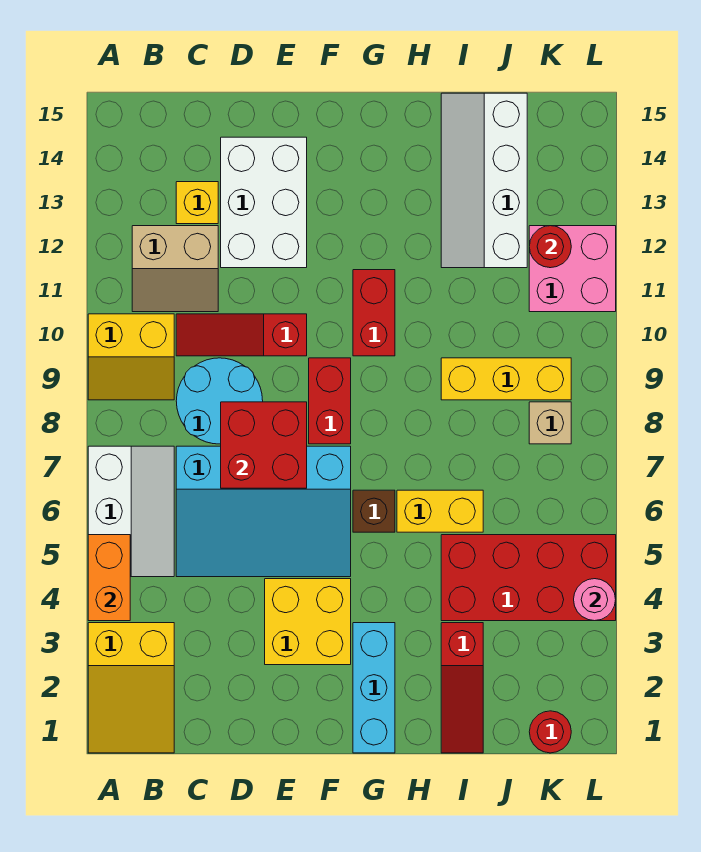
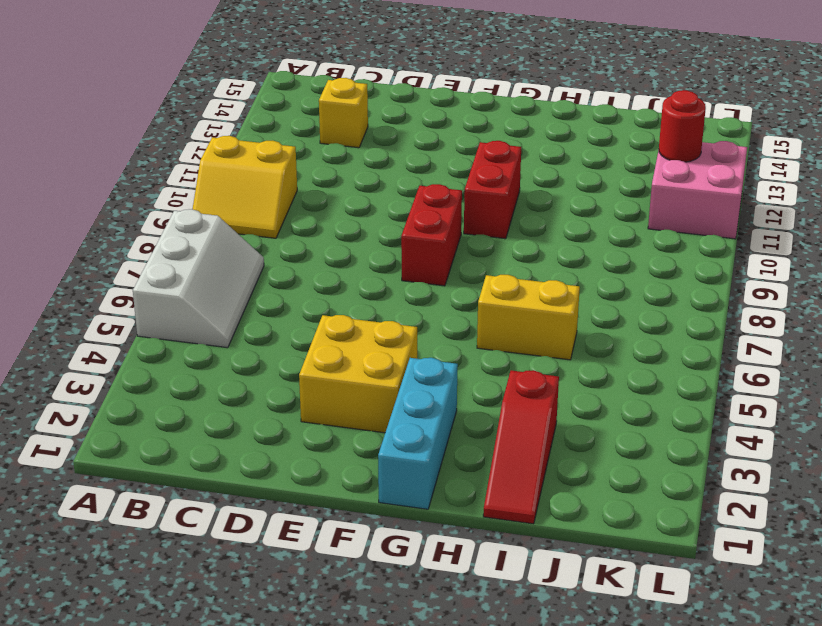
none -> yellow slope A1:B3 level 1 top 3
none -> tan slope B11:C12 level 1 top 12
none -> cyan slope C5:F7 level 1 top 7

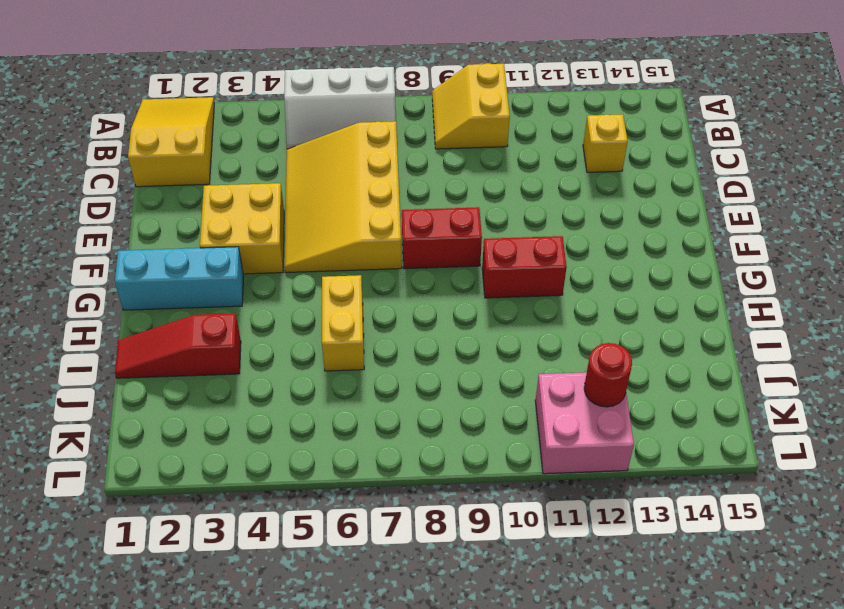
yellow slope A1:C2 level 1 top C -> yellow slope A1:B3 level 1 top 3
yellow slope C5:F7 level 1 top 7 -> cyan slope C5:F7 level 1 top 7
none -> tan slope B11:C12 level 1 top 12
none -> cyan round brick C8:D9 level 1
none -> red slope C10:E10 level 1 top E

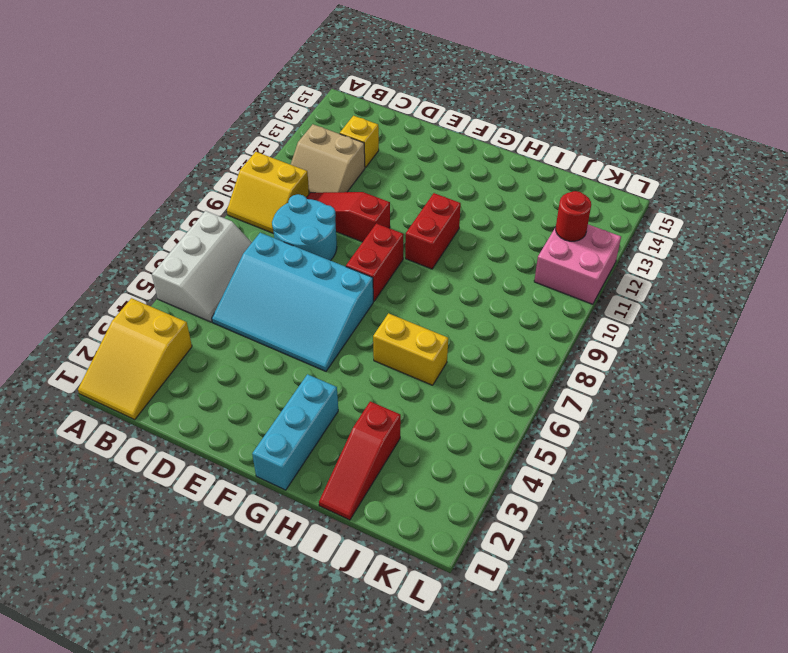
none -> white brick D12:E14 level 1
none -> yellow brick E3:F4 level 1
none -> brown brick G6 level 1

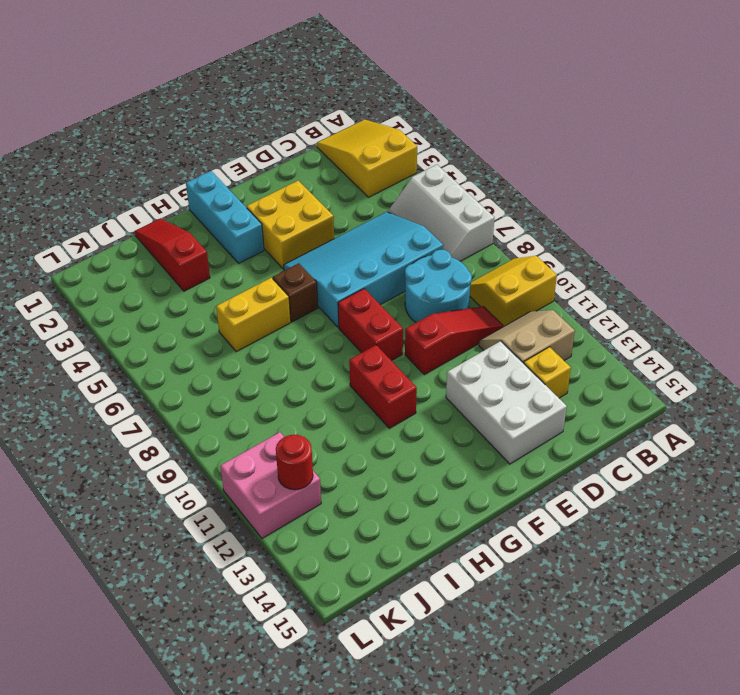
none -> red brick I4:L5 level 1
none -> yellow brick I9:K9 level 1
none -> white slope I12:J15 level 1 top J

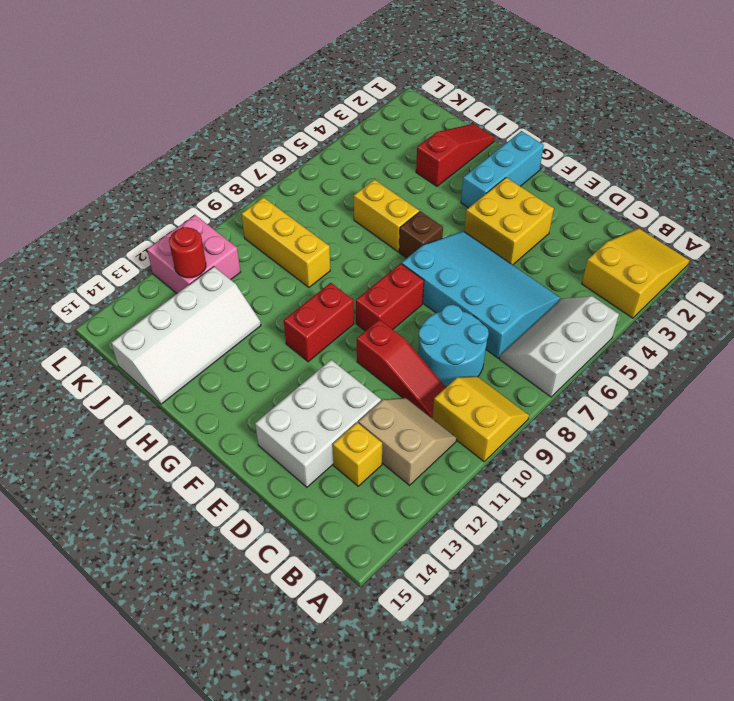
none -> red brick I4:L5 level 1
none -> red round brick K1 level 1
none -> tan brick K8 level 1

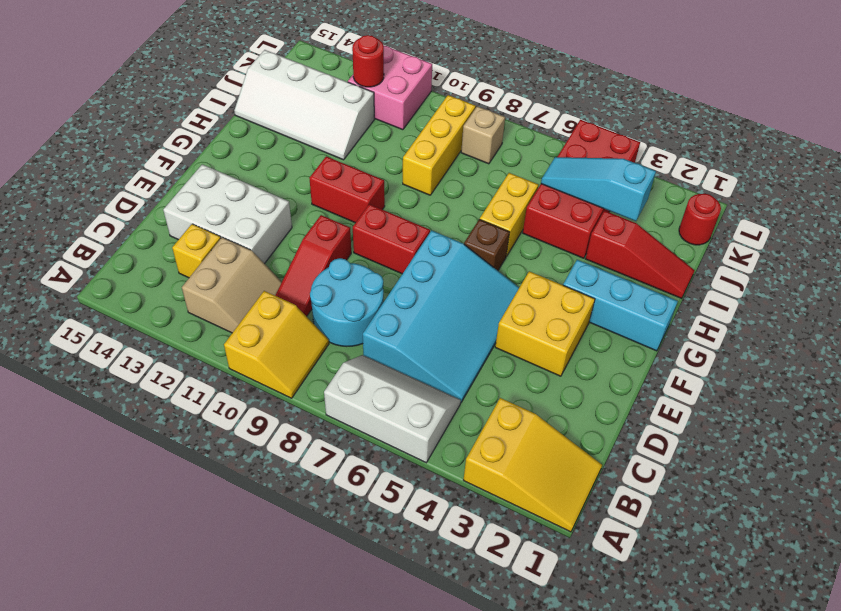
cyan slope J3:J5 level 2 top 3 -> none
none -> orange brick A4:A5 level 2
none -> red brick D7:E8 level 2
none -> pink round brick L4 level 2

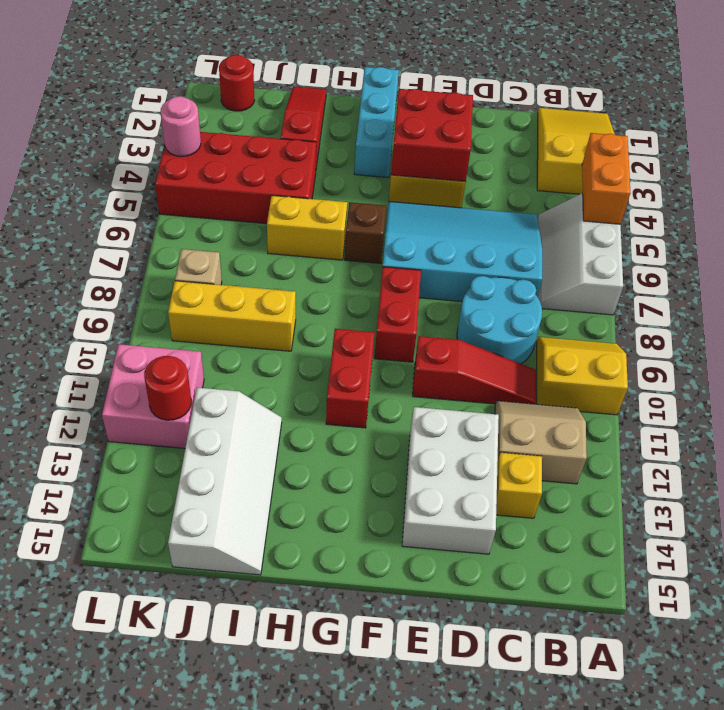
red brick E3:F4 level 2 -> red brick D7:E8 level 2

